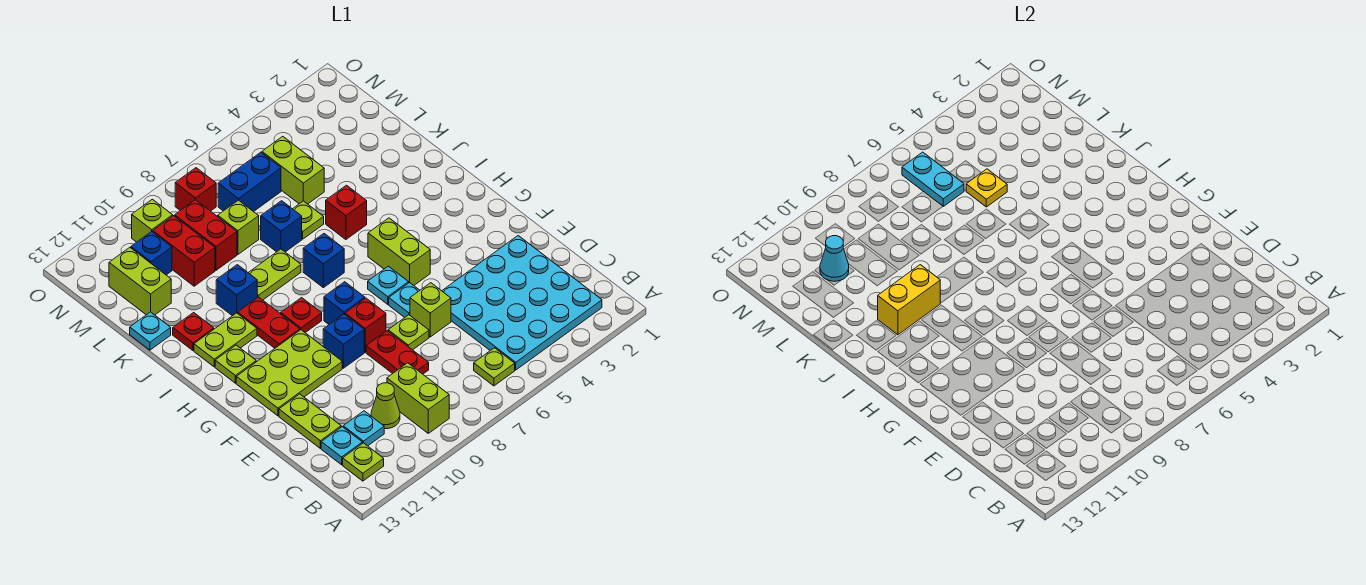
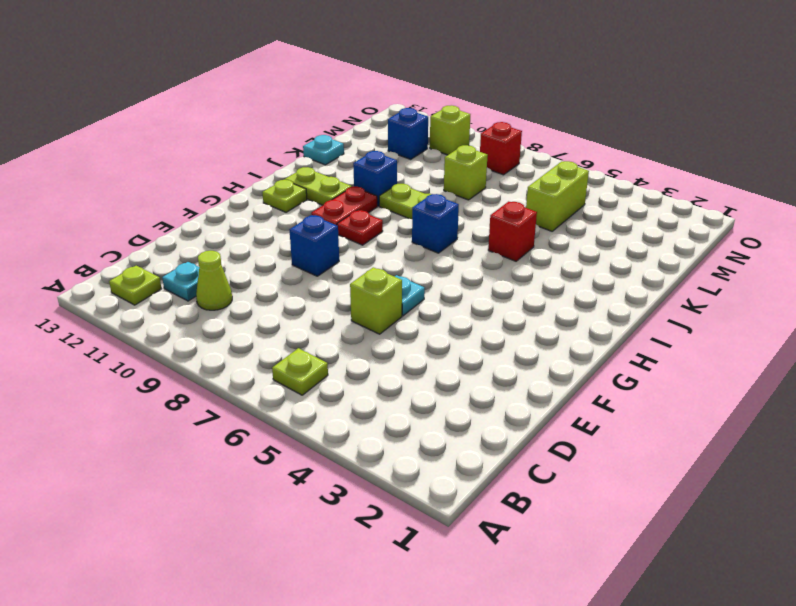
none -> cyan plate B2:E5 level 1
none -> lime brick B9:C9 level 1
none -> cyan plate C12 level 1
none -> red plate D8:E8 level 1

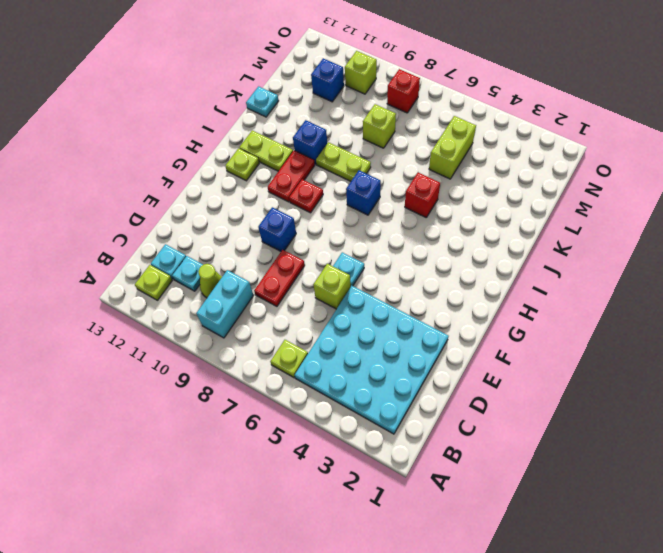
cyan brick B9:C9 level 1 -> lime brick B9:C9 level 1
none -> lime plate D12:E12 level 1
none -> lime plate E7 level 1
none -> red brick F8 level 1
none -> lime plate F10:G12 level 1

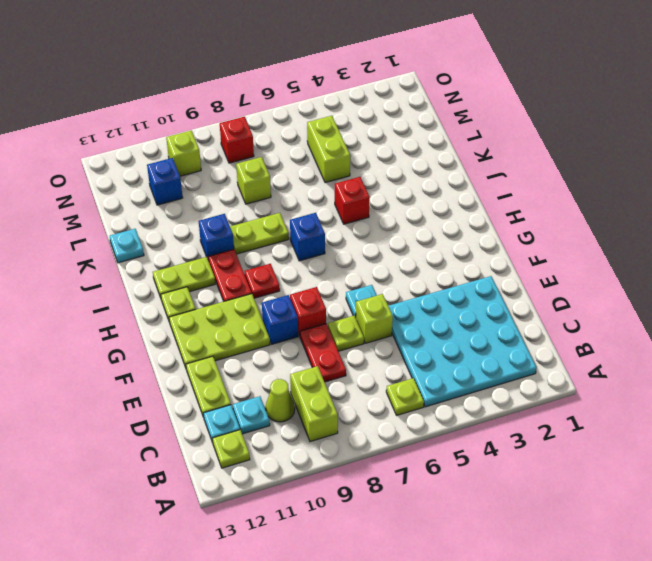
none -> lime brick G5:H5 level 1
none -> cyan plate G6 level 1
none -> blue brick G8 level 1
none -> red plate J12 level 1

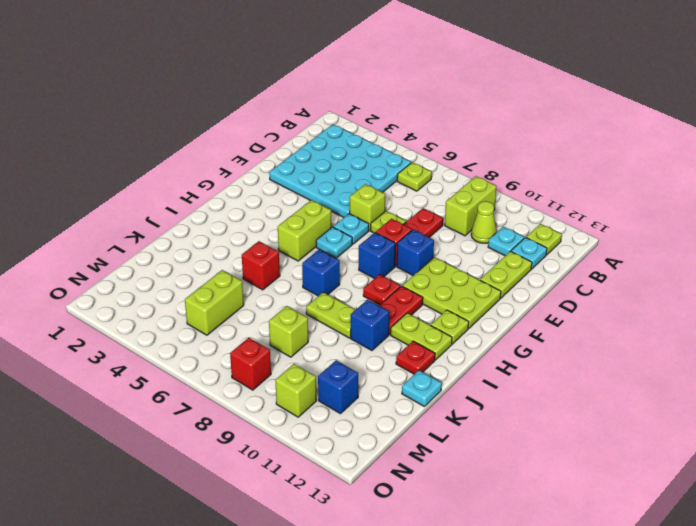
none -> lime plate K6 level 1
none -> blue brick K7 level 1
none -> red brick L9:M9 level 1
none -> red brick L10:M10 level 1

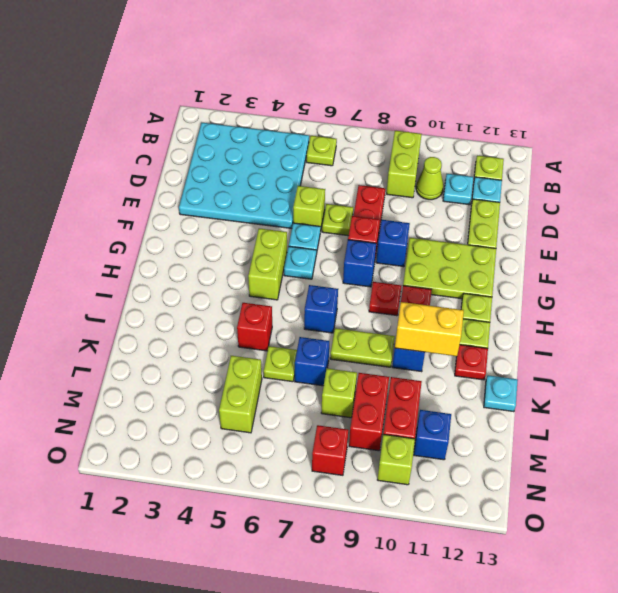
none -> lime brick L12:M12 level 1
none -> blue brick M6:M7 level 1
none -> yellow plate L5 level 2
none -> cyan plate M6:N6 level 2

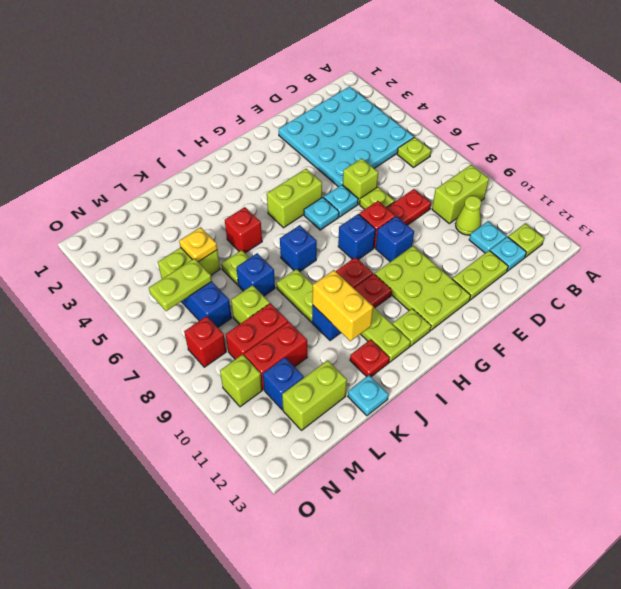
lime plate M6:N6 level 2 -> cyan plate M6:N6 level 2
none -> cyan cone M11 level 2

